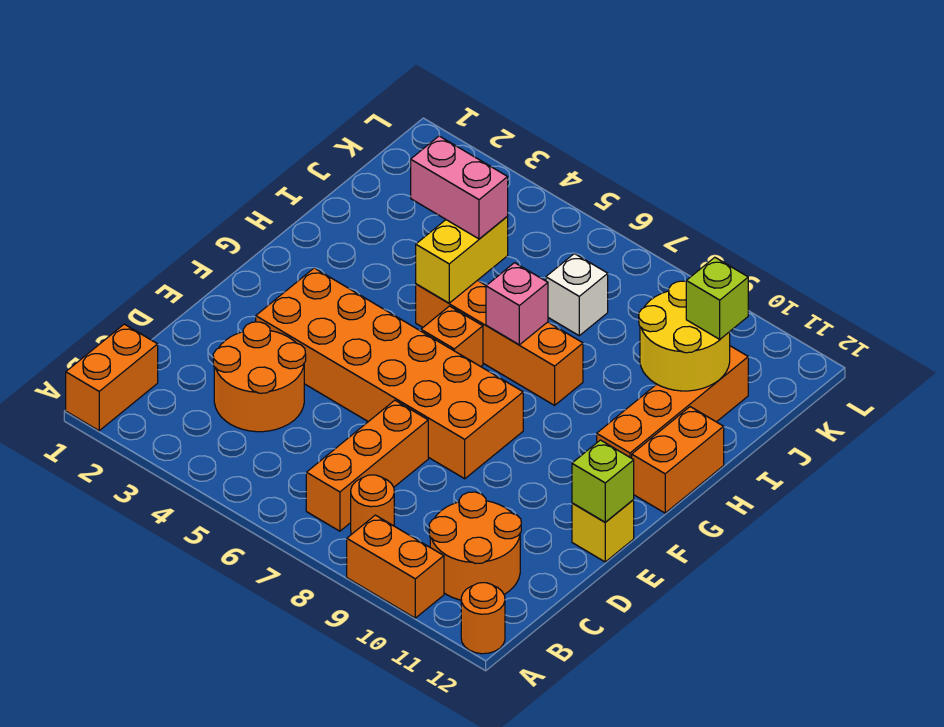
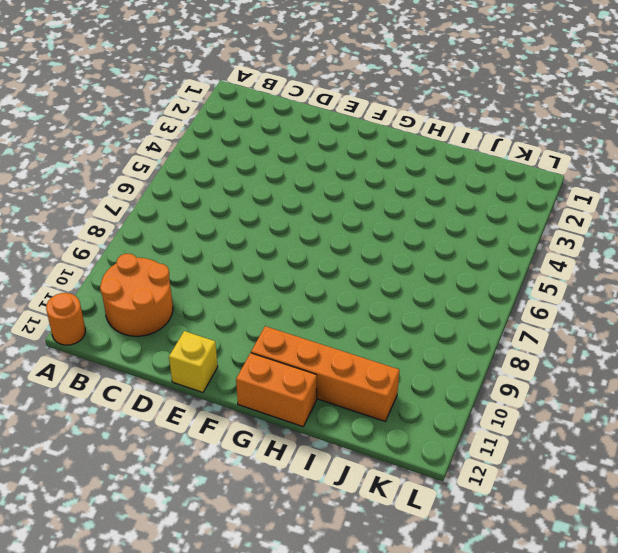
none -> orange brick A1:B1 level 1
none -> orange brick A9:A10 level 1
none -> orange brick B7:D7 level 1

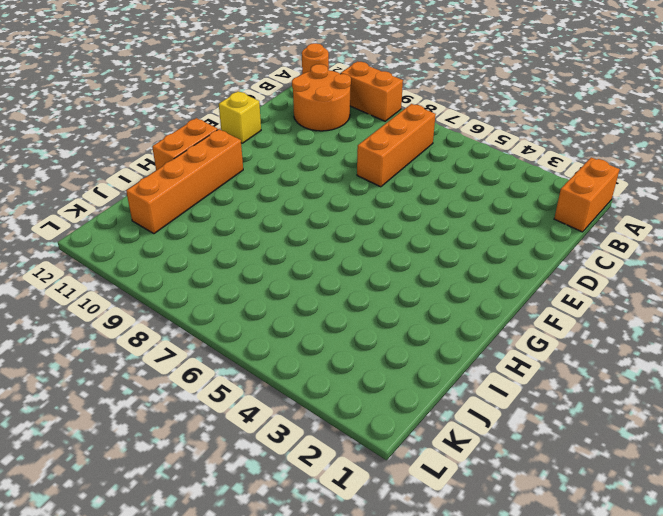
none -> orange round brick B8 level 1
none -> orange round brick C3:D4 level 1
none -> orange brick E3:F8 level 1

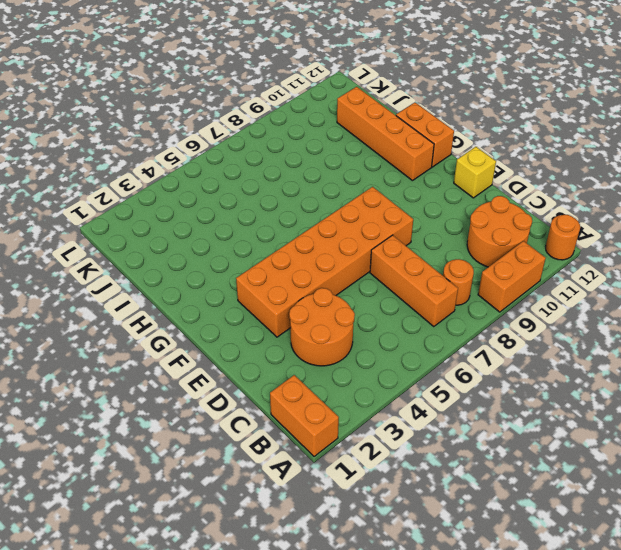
none -> orange brick G6 level 1
none -> orange brick H5:H8 level 1
none -> white brick J7 level 1

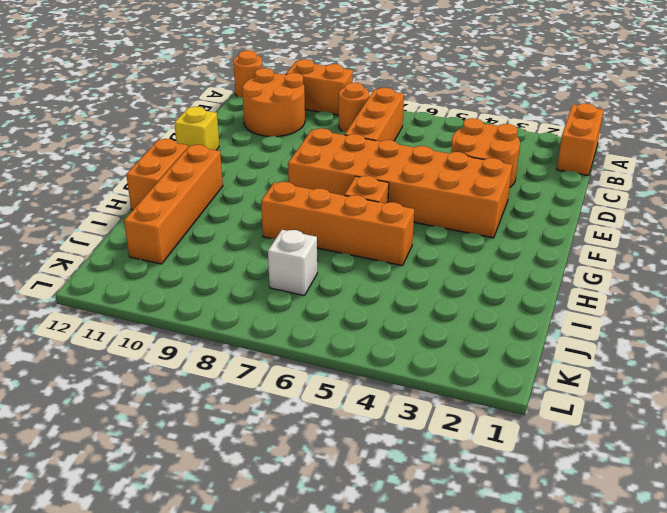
none -> lime brick E12 level 2
none -> yellow brick H5:I5 level 2
none -> pink brick H7 level 2

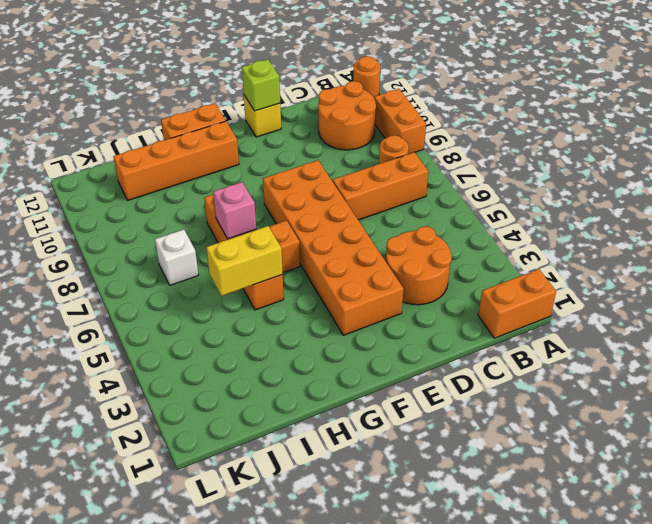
none -> yellow round brick I10:J11 level 2
none -> pink brick I4:I5 level 3
none -> lime brick J11 level 3

